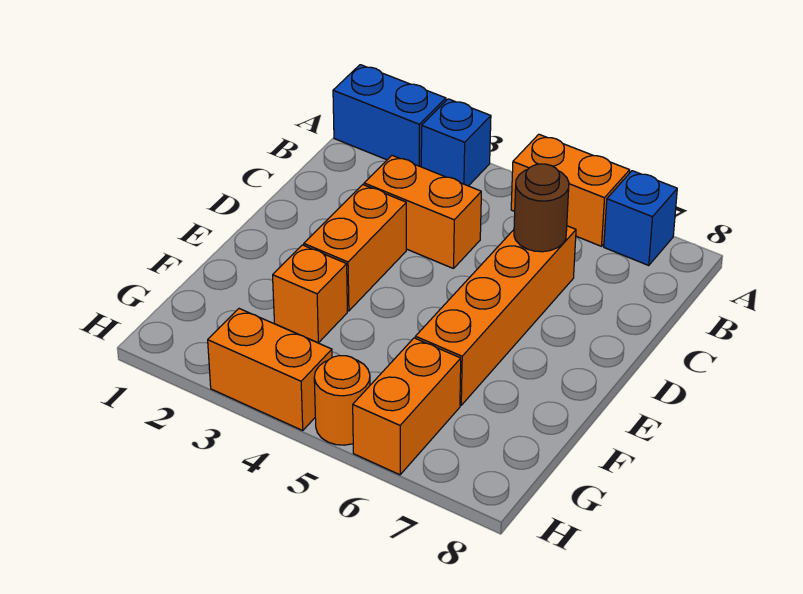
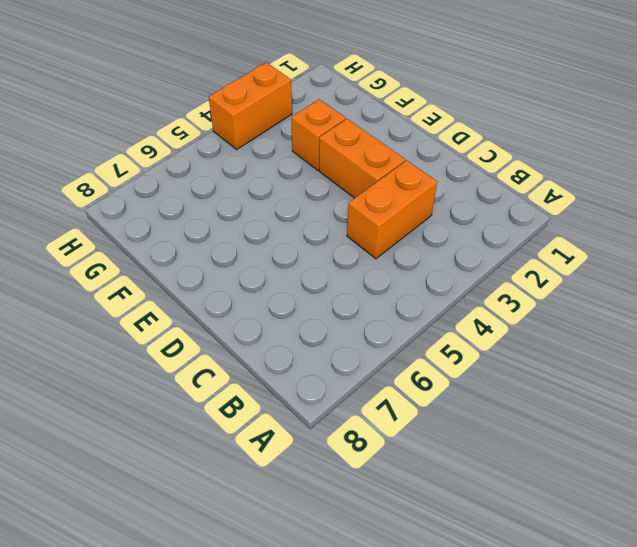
none -> blue brick A1:A2 level 1
none -> blue brick A3 level 1
none -> orange brick A5:A6 level 1

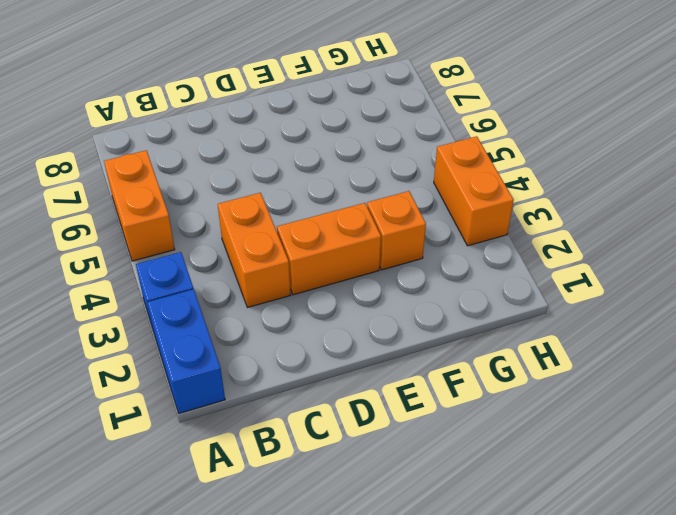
none -> blue brick A7 level 1
none -> orange brick C6:F6 level 1
none -> orange brick G6:H6 level 1

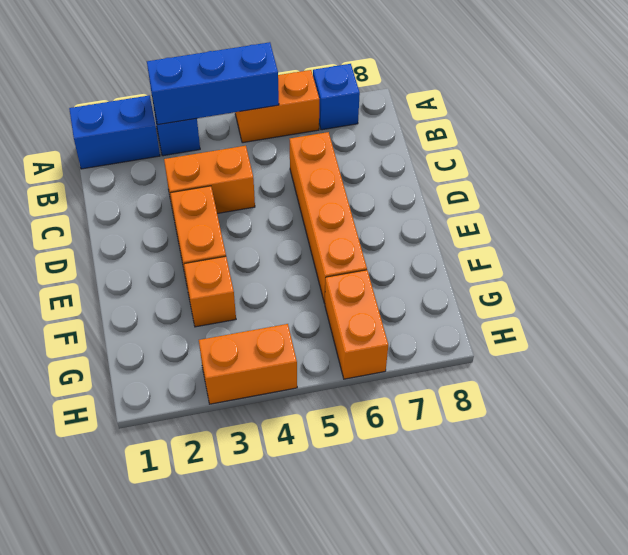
blue brick A3:A5 level 2 -> none
none -> orange round brick H5 level 1
none -> brown round brick C6 level 2

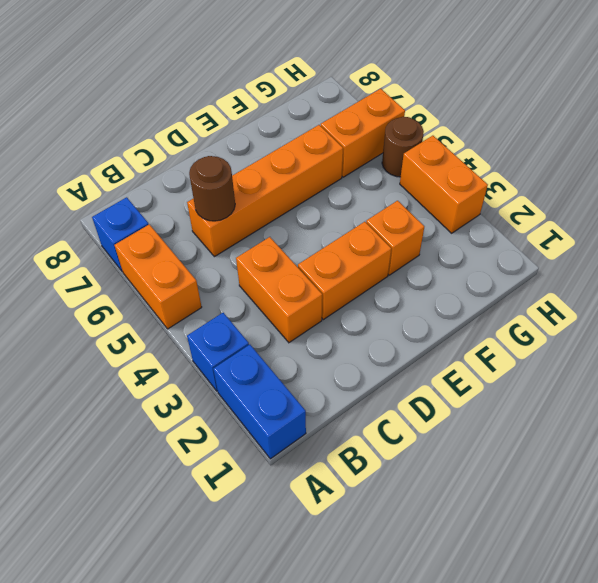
brown round brick H5 level 1 -> orange round brick H5 level 1

